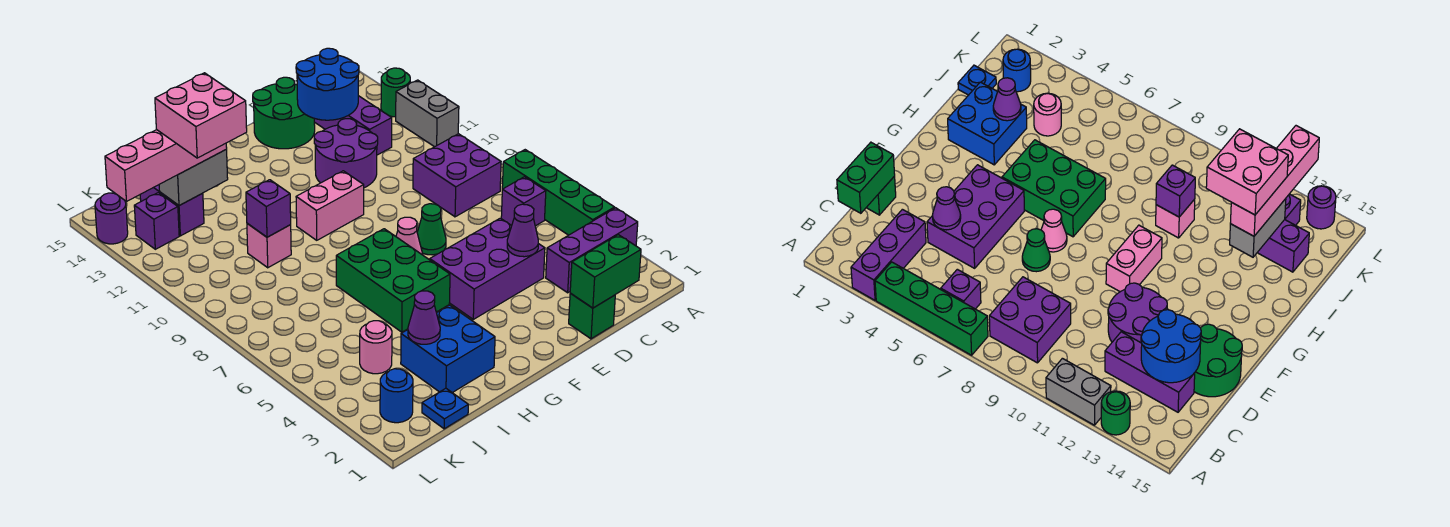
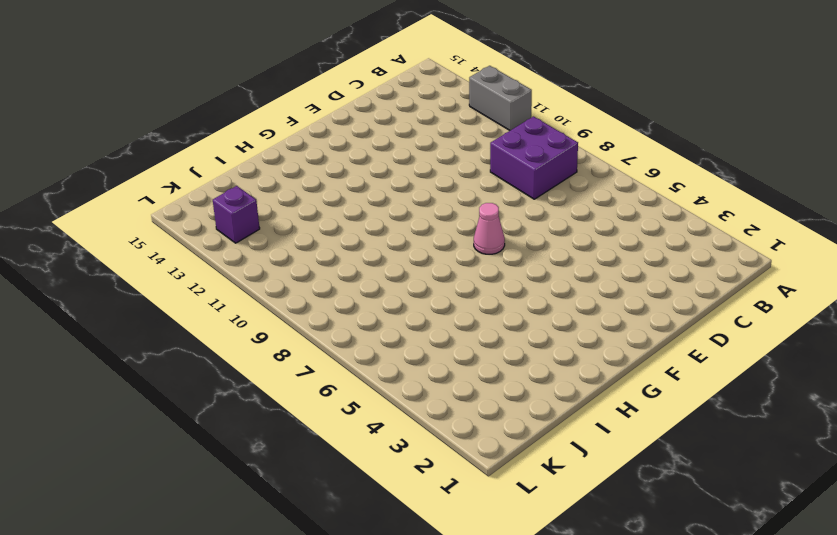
none -> purple brick A3:C3 level 1
none -> green brick A4:A7 level 1
none -> green round brick A13 level 1
none -> purple brick B6 level 1

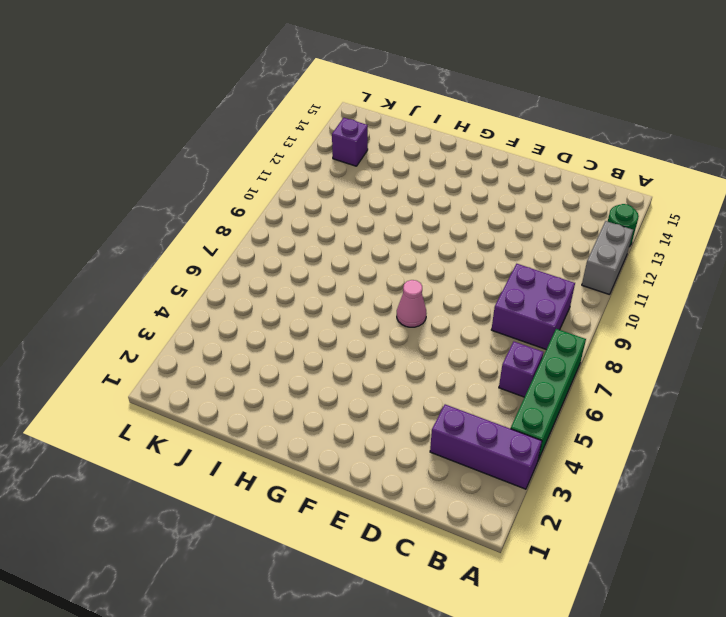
none -> purple brick C12:C14 level 1
none -> green brick D1 level 1
none -> purple brick D4:F5 level 1
none -> purple round brick D11:E12 level 1

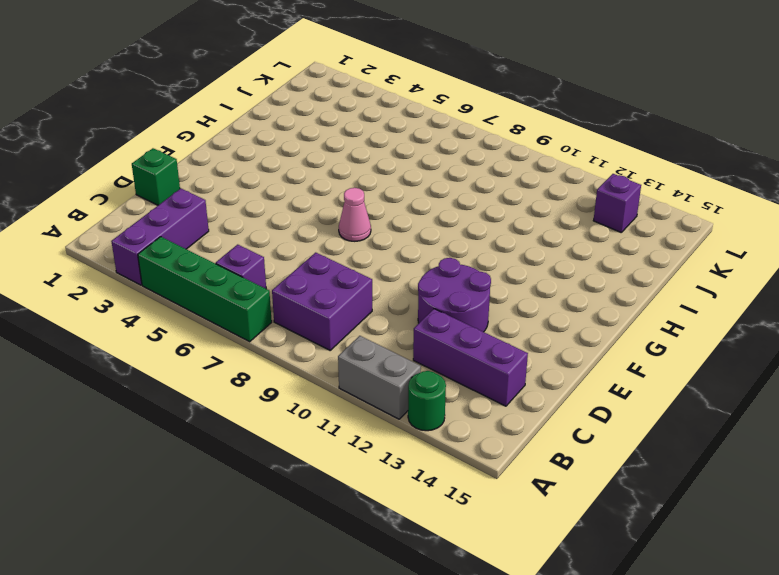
none -> purple brick D4:F5 level 1
none -> green round brick D14:E15 level 1
none -> green cone E7 level 1
none -> pink brick F10:G10 level 1

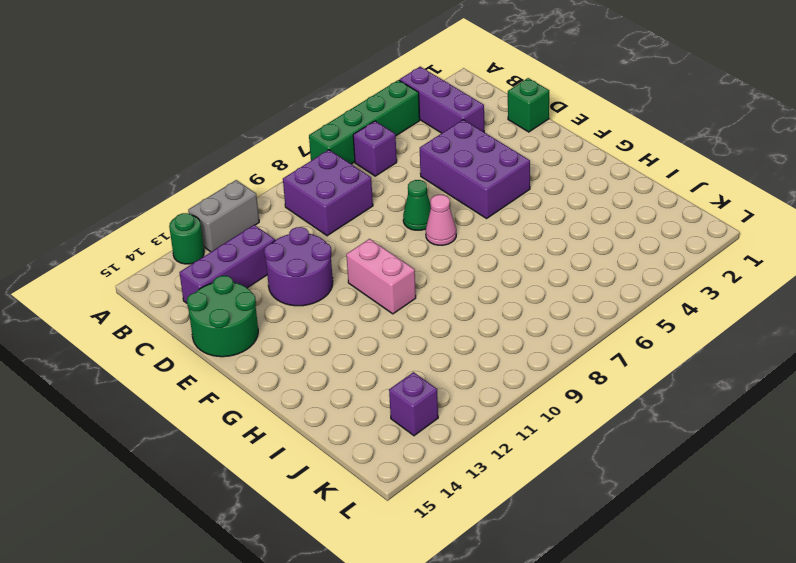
none -> green brick G5:H7 level 1
none -> blue brick H2:I3 level 1
none -> pink brick I10 level 1
none -> blue plate J1 level 1

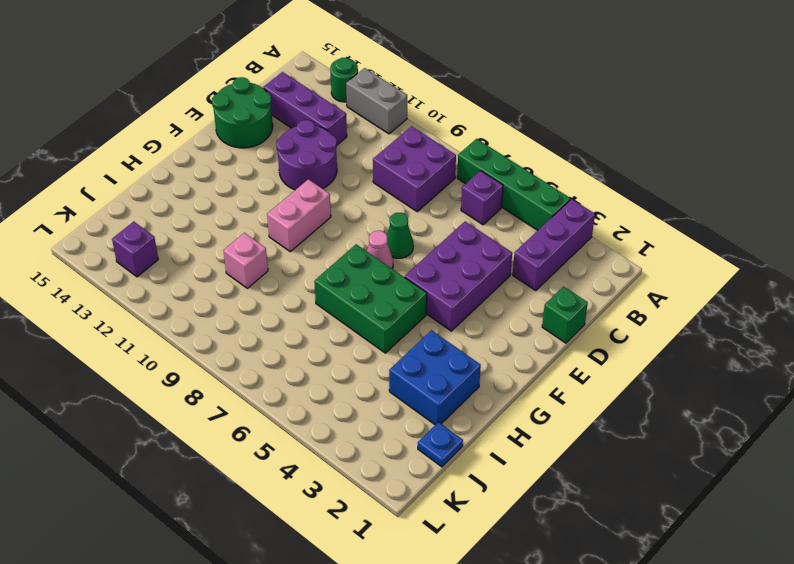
none -> pink round brick J4 level 1
none -> purple brick J13:J14 level 1
none -> blue round brick K2 level 1
none -> purple round brick L14 level 1

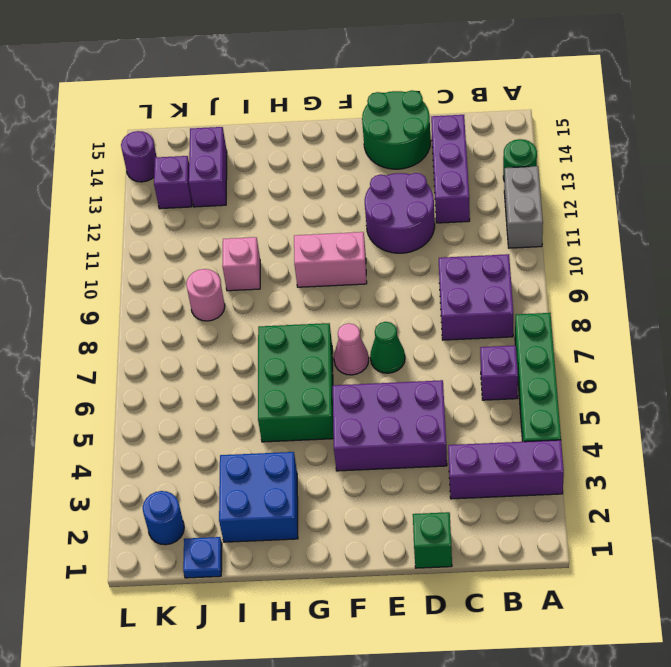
pink round brick J9 level 1 -> pink round brick J4 level 1
none -> green brick C1:D1 level 2
none -> blue round brick C13:D14 level 2
none -> purple cone D4 level 2
none -> purple cone I3 level 2

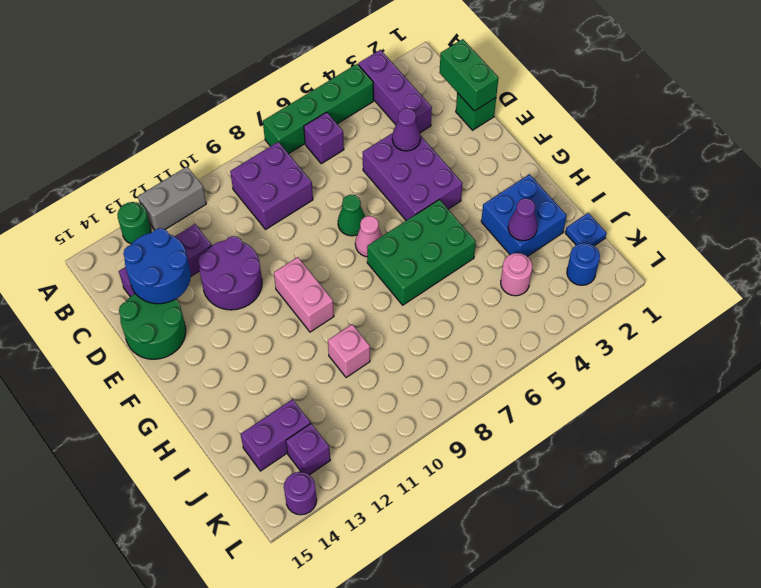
none -> purple brick I10 level 2
none -> grey brick I13:J13 level 2
none -> pink brick I13:L13 level 3
none -> pink brick I12:J13 level 4

